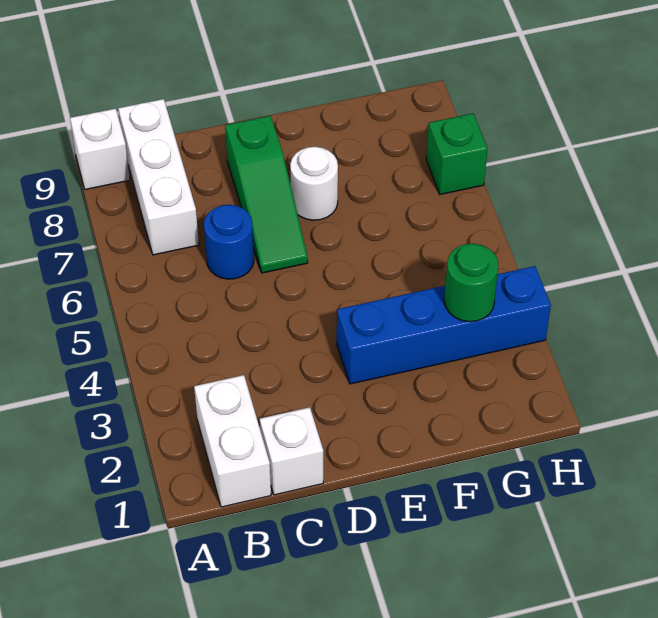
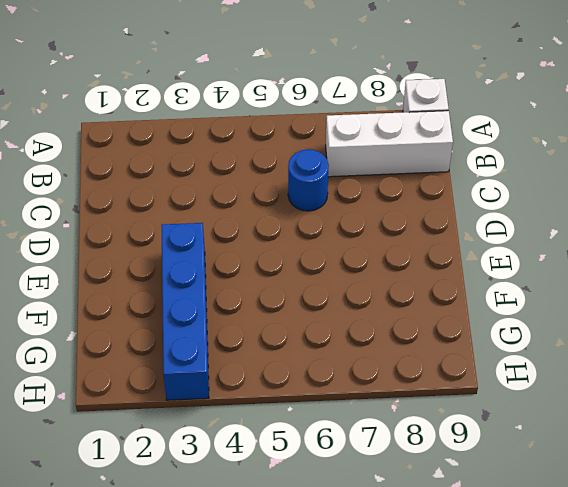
none -> white brick B1:B2 level 1
none -> white brick C1 level 1

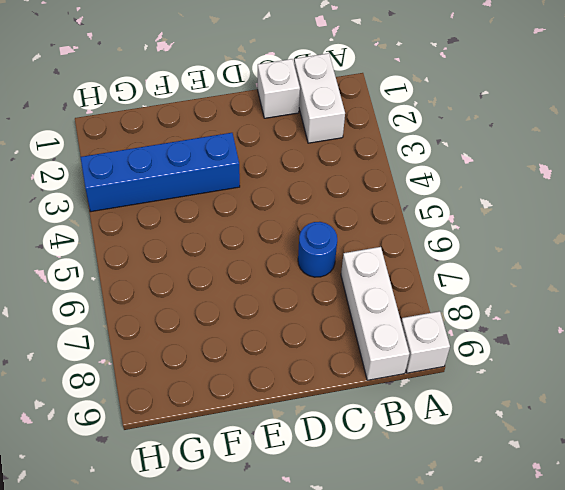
none -> green slope D6:D8 level 1 top 8
none -> white round brick E7 level 1

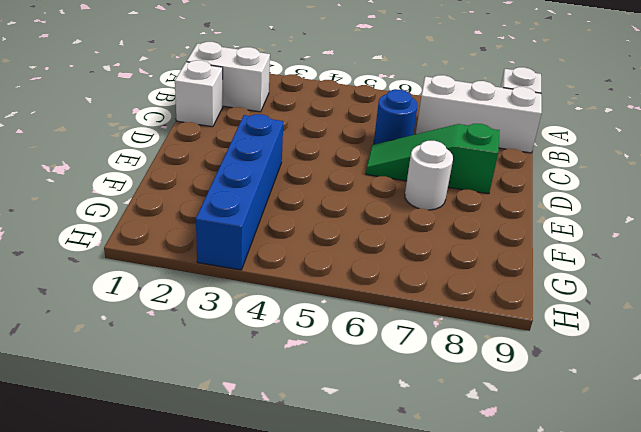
none -> green brick H7 level 1
none -> green round brick G3 level 2

